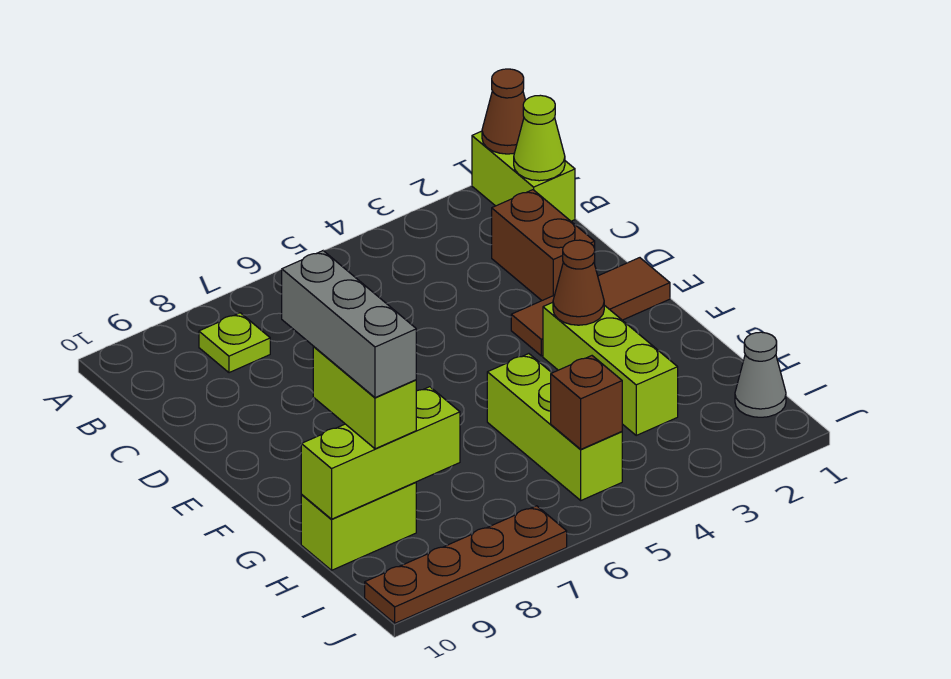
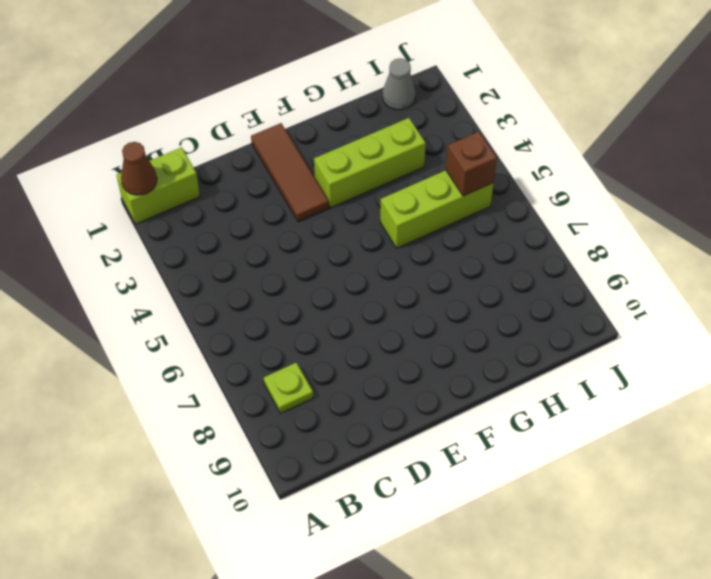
none -> brown brick C2:D2 level 1
none -> lime brick H9:H10 level 1
none -> brown plate J7:J10 level 1

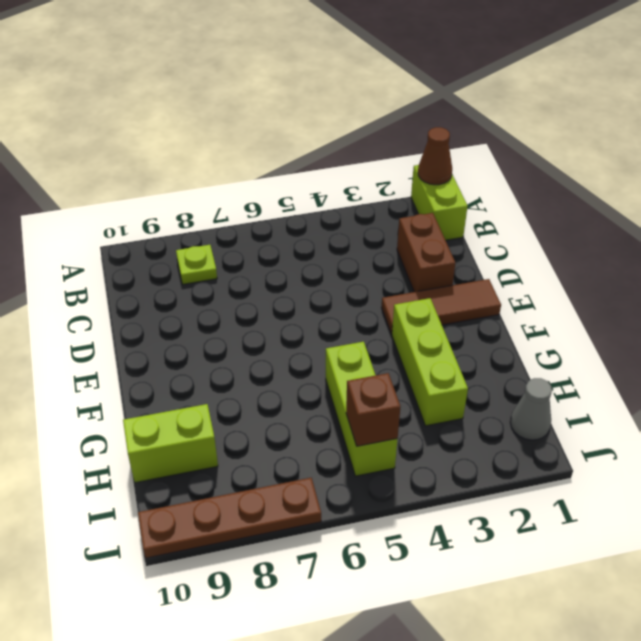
none -> lime cone B1 level 2
none -> brown cone F3 level 2
none -> lime brick H8:H10 level 2

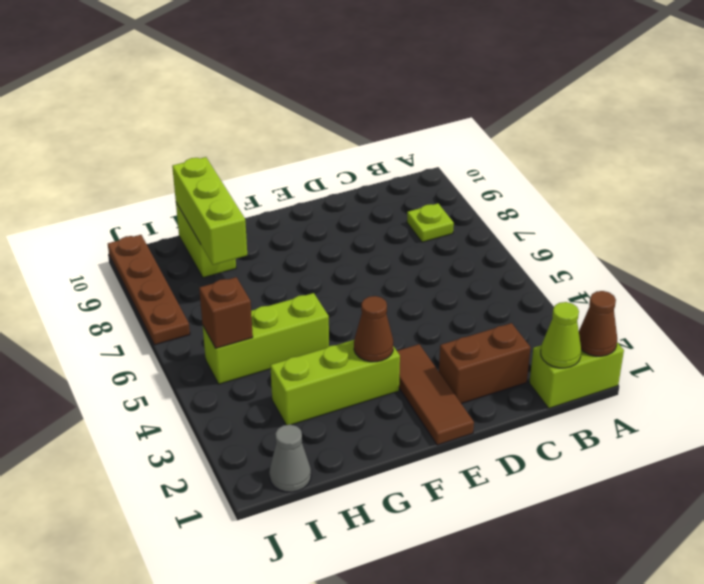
none -> lime brick G9:H9 level 3
none -> grey brick F9:H9 level 4

